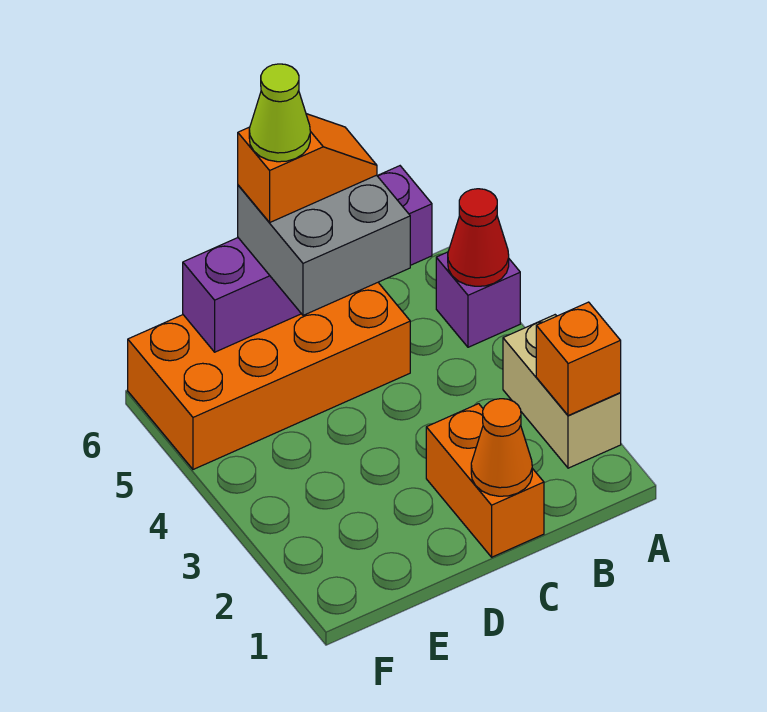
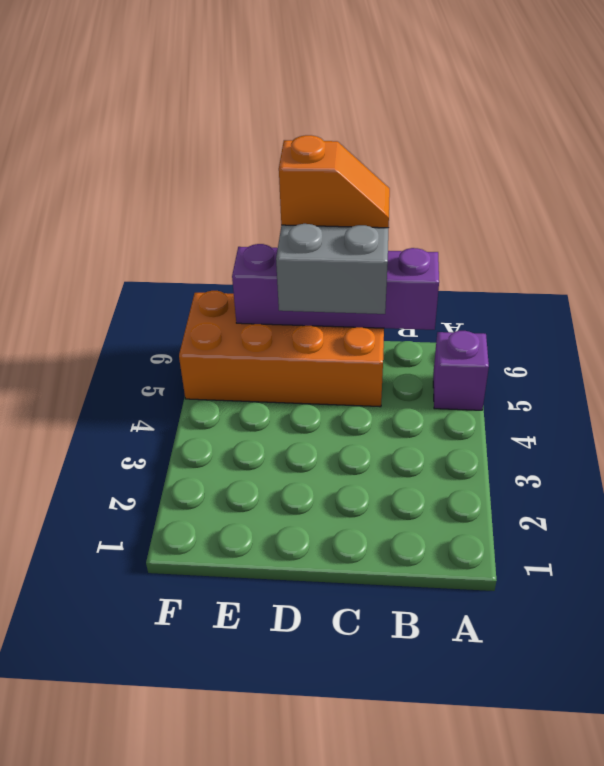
none -> tan brick A2:A3 level 1
none -> orange brick C1:C2 level 1

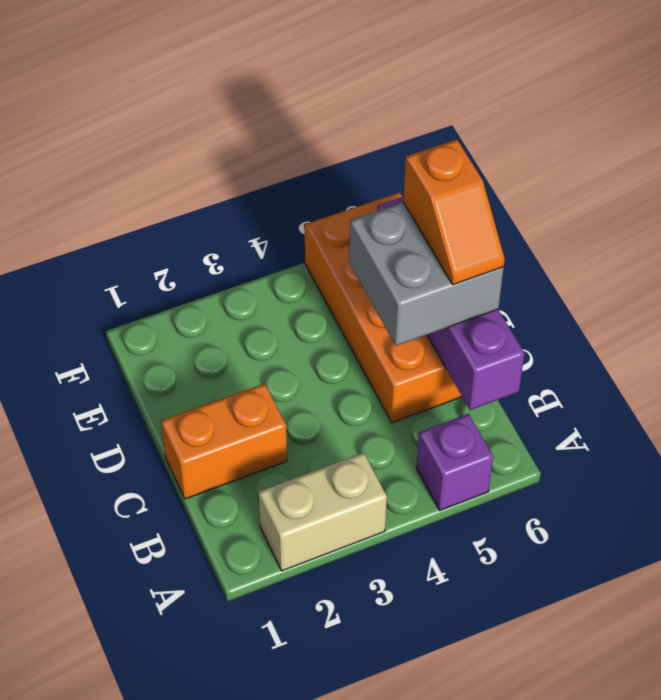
none -> orange brick A2 level 2
none -> red cone A5 level 2

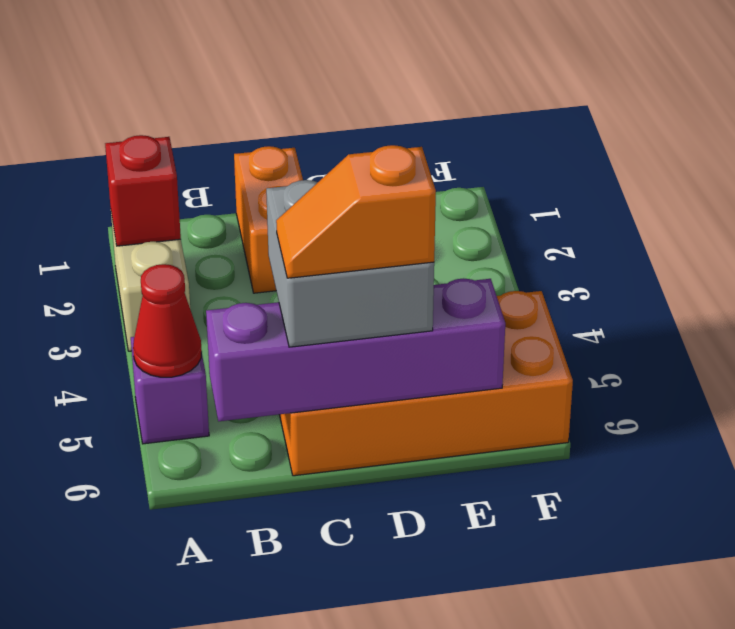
red brick A2 level 2 -> orange brick A2 level 2
none -> orange cone C1 level 2
none -> lime cone D6 level 5

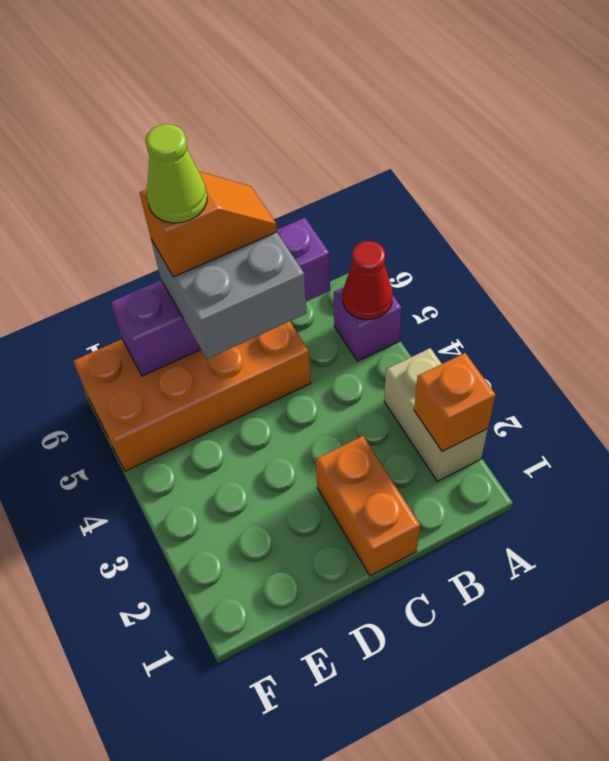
none -> orange cone C1 level 2

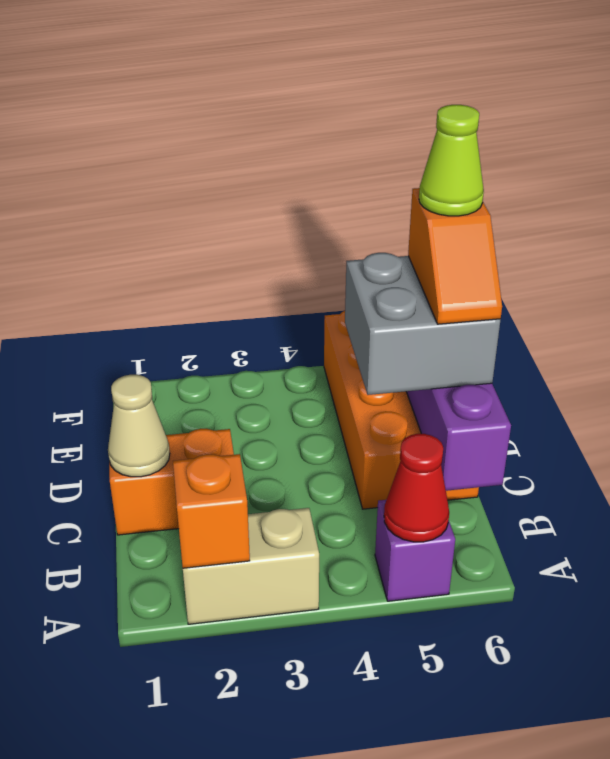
tan cone C1 level 2 -> orange cone C1 level 2

